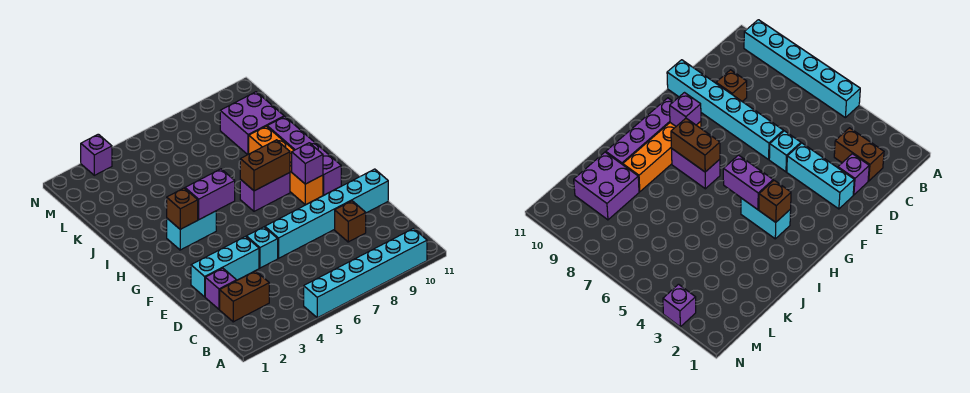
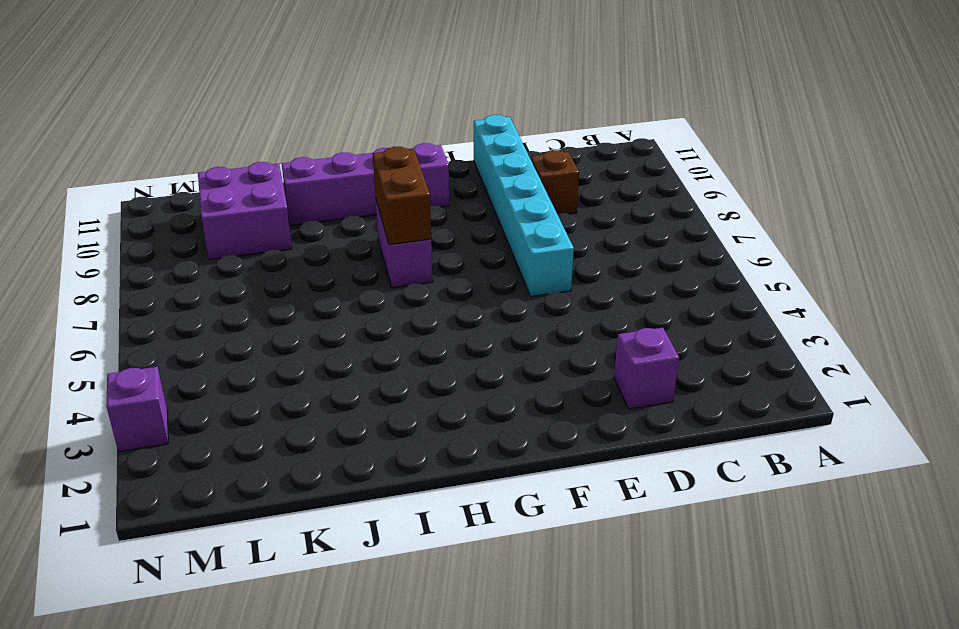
none -> cyan brick A5:A10 level 1
none -> brown brick C2:C3 level 1
none -> cyan brick E2:E4 level 1

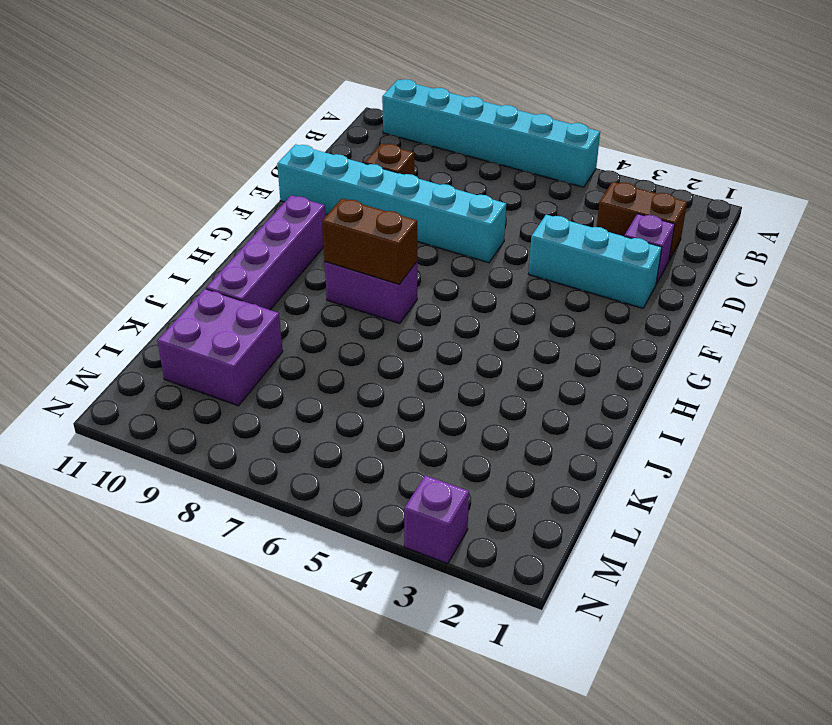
none -> cyan brick E5 level 1
none -> orange brick G9:J9 level 1
none -> cyan brick H3:H4 level 1

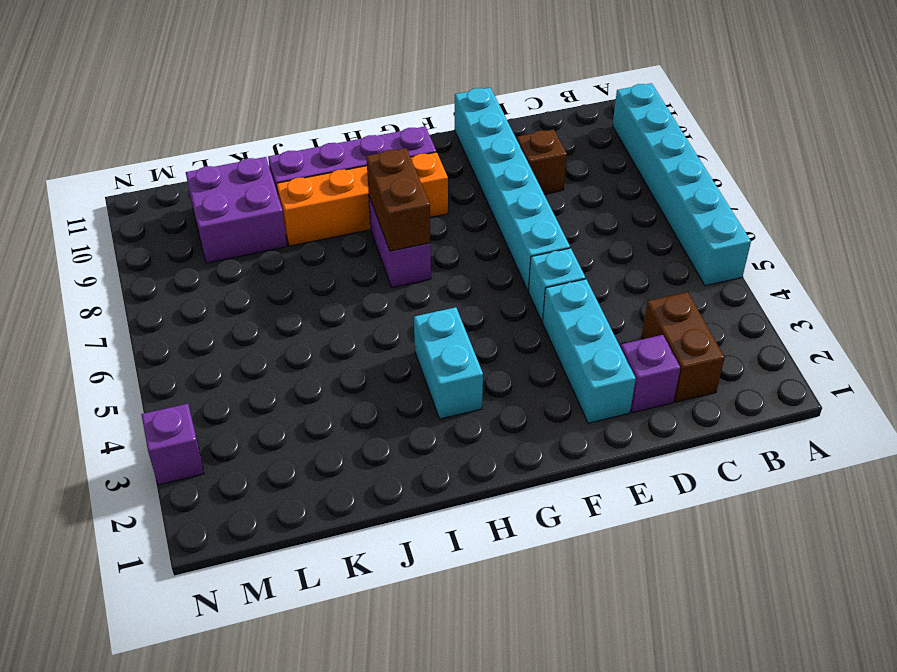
none -> purple brick G9 level 2
none -> brown brick H3 level 2
none -> purple brick H4:H5 level 2

